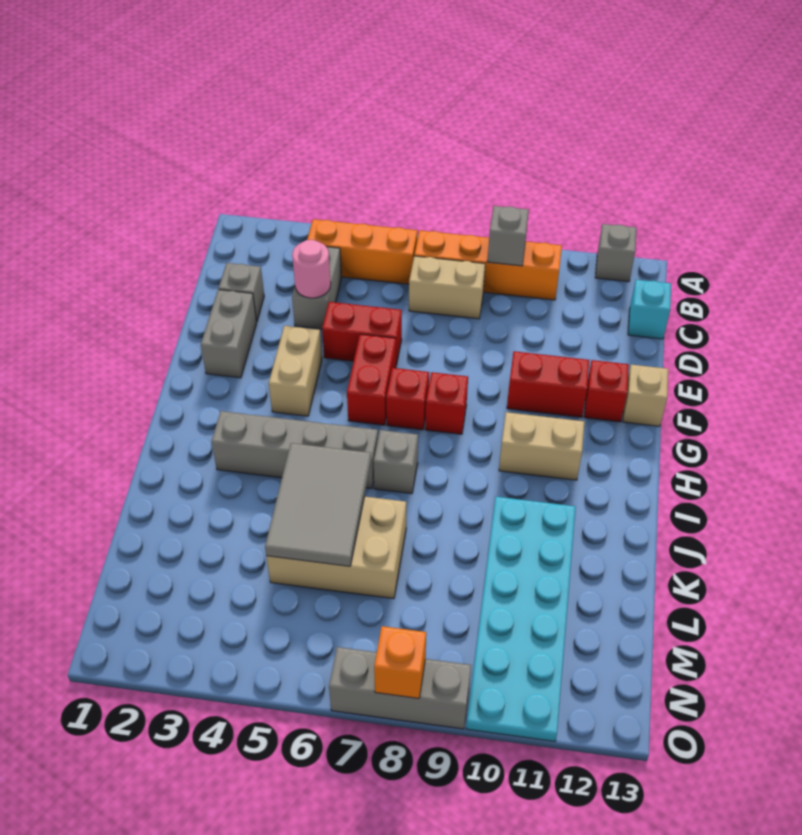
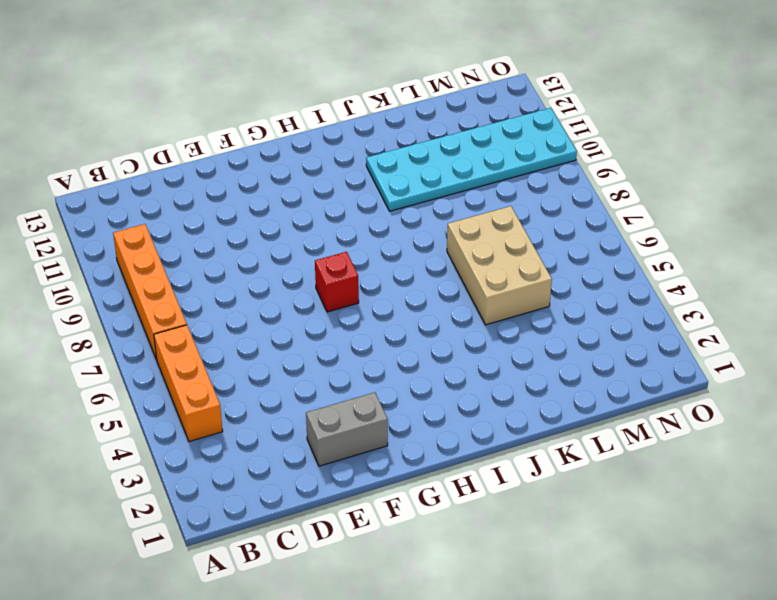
none -> grey brick A12 level 1
none -> grey brick C4:D4 level 1
none -> tan brick C7:C8 level 1

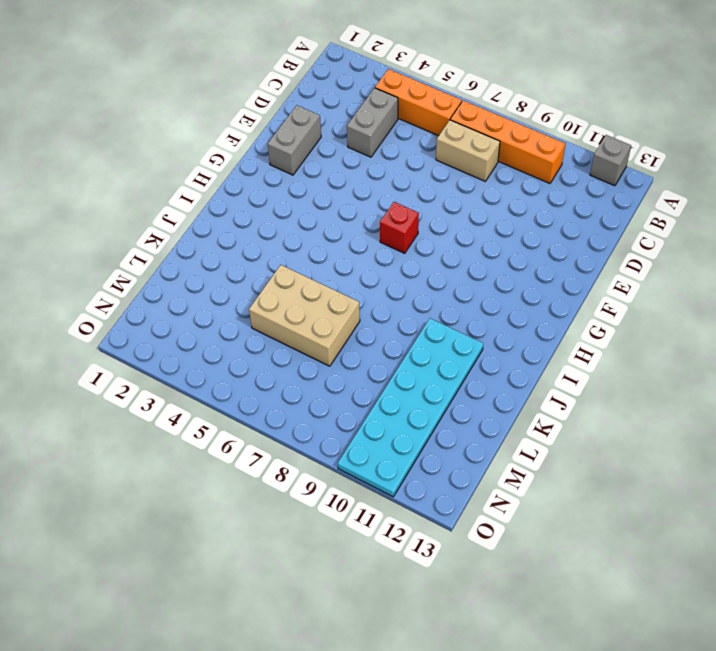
none -> cyan brick C13 level 1
none -> grey brick D2 level 1
none -> red brick E5:E6 level 1

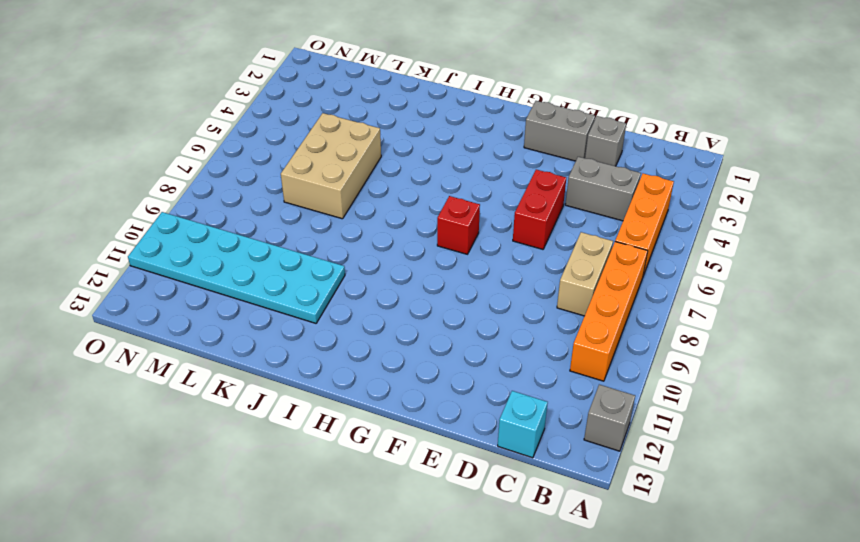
none -> tan brick F4:G4 level 1
none -> red brick F6:G6 level 1
none -> red brick F10:F11 level 1

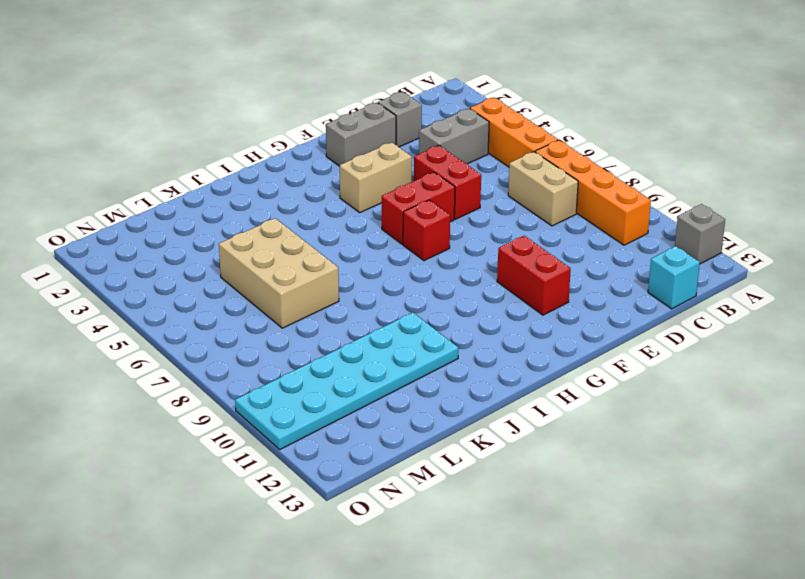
none -> red brick F12 level 1
none -> tan brick F13 level 1
none -> red brick G8 level 1

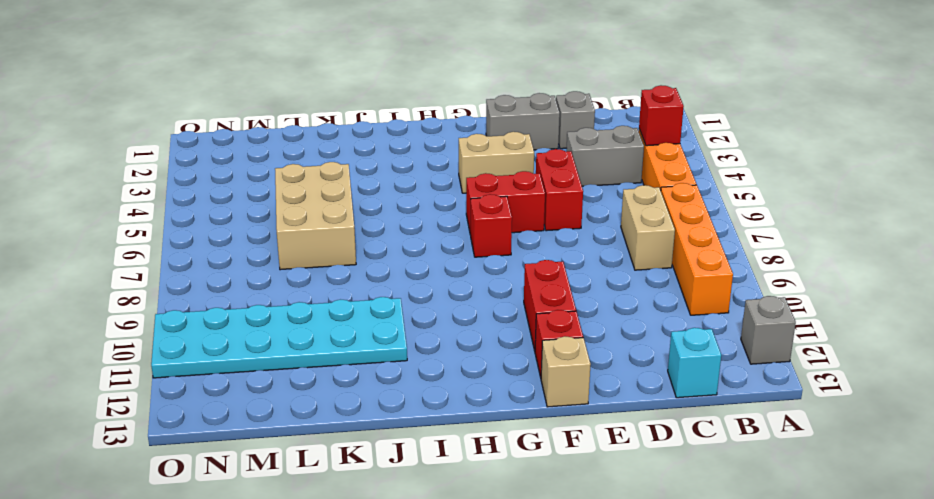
red brick B4 level 2 -> red brick G8 level 1
none -> tan brick H10:H11 level 1
none -> grey brick I3:I6 level 1
none -> grey brick I7 level 1

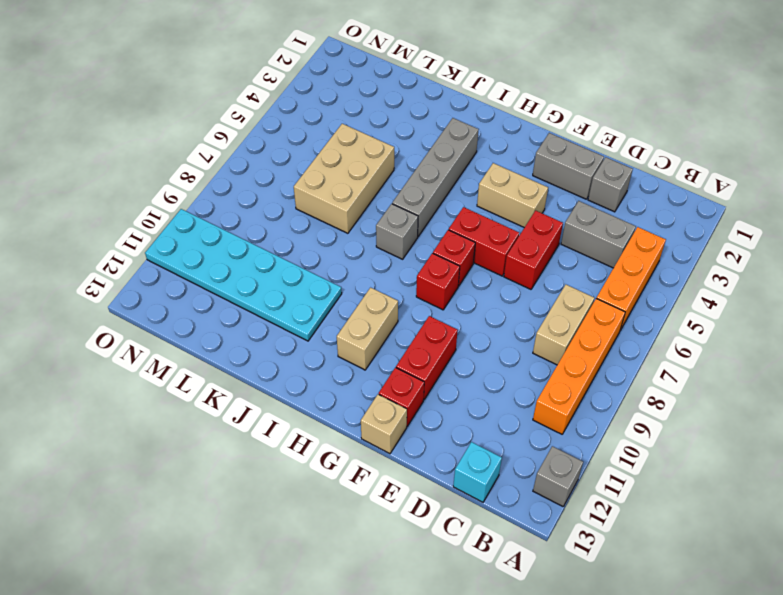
none -> grey brick O7:O9 level 1
none -> grey brick B9 level 2
none -> pink round brick D4 level 2

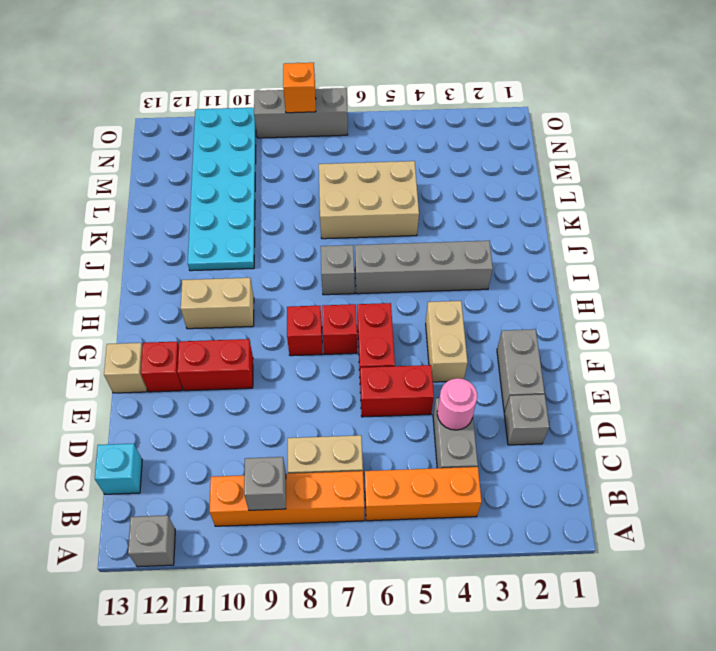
none -> grey tile J5:L6 level 2

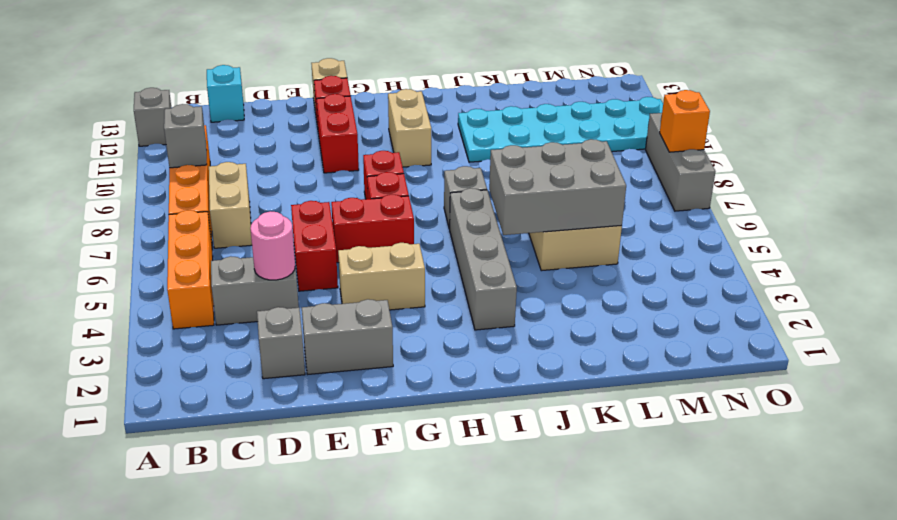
grey brick J5:L6 level 2 -> grey tile J5:L6 level 2

